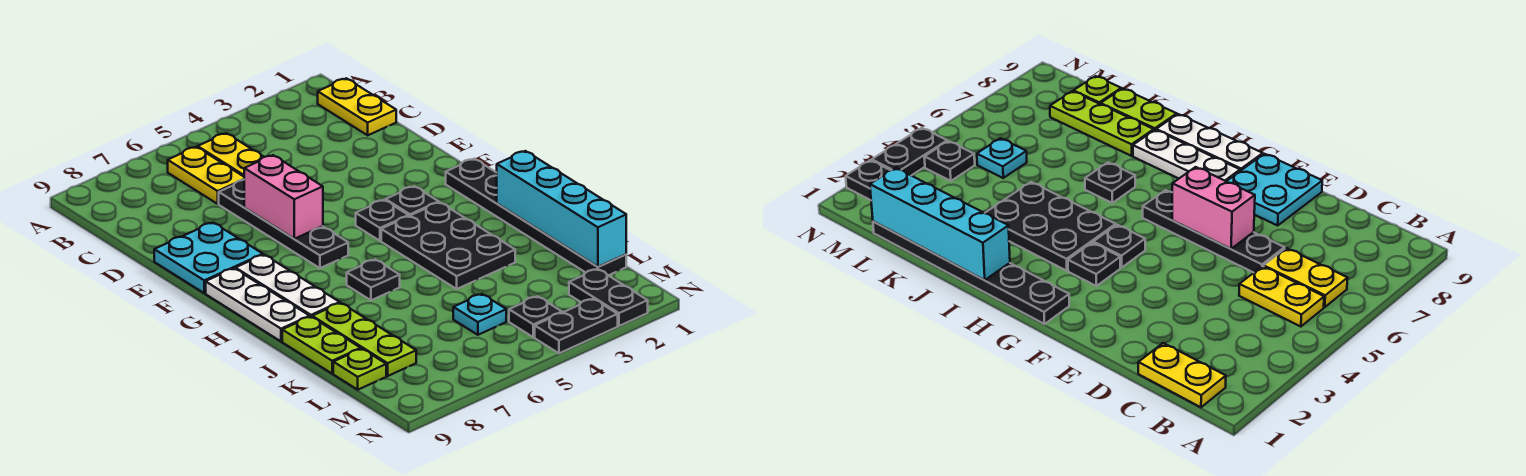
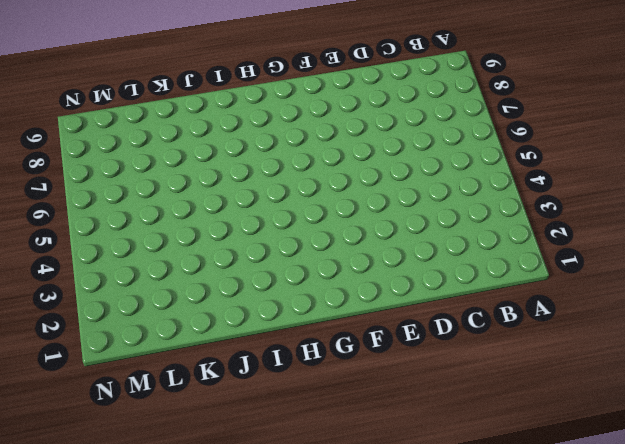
none -> yellow plate B1:C1 level 1
none -> yellow plate B5:C5 level 1
none -> yellow plate B6:C6 level 1

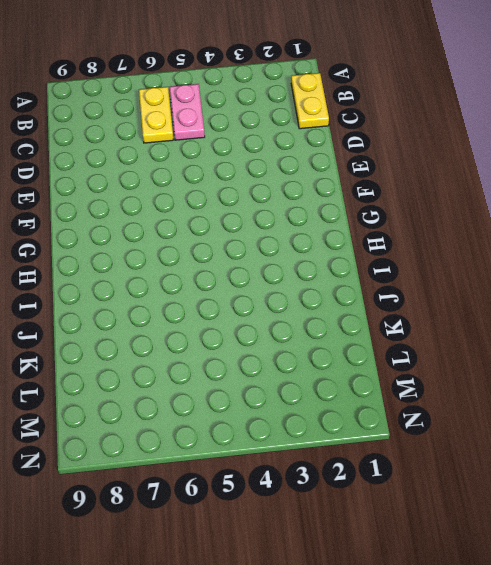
pink plate B5:C5 level 1 -> yellow plate B5:C5 level 1
none -> black plate D6:G6 level 1
none -> cyan plate E8:F9 level 1
none -> black plate G1:L1 level 1

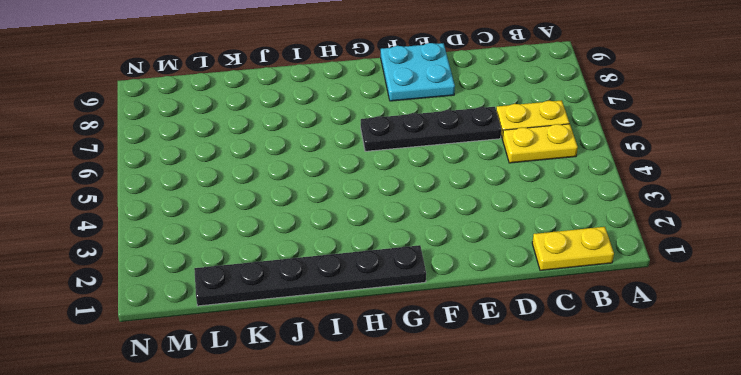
none -> black plate G3 level 1
none -> black plate G4 level 1
none -> white plate G8:I8 level 1

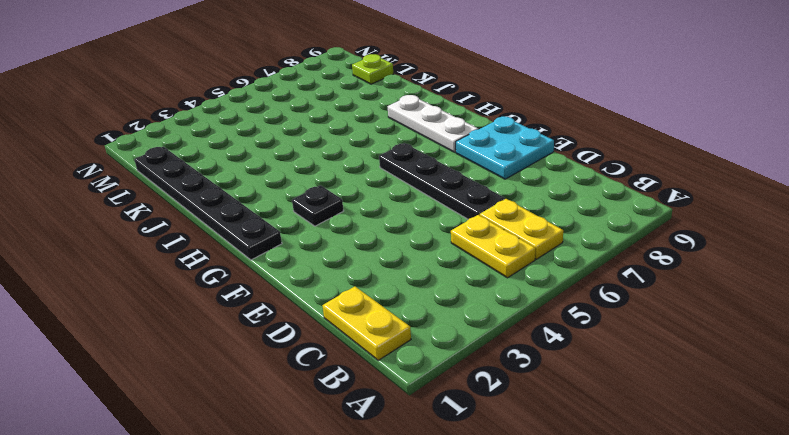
none -> black plate G4 level 1
none -> white plate G9:I9 level 1
none -> black plate H3:J4 level 1

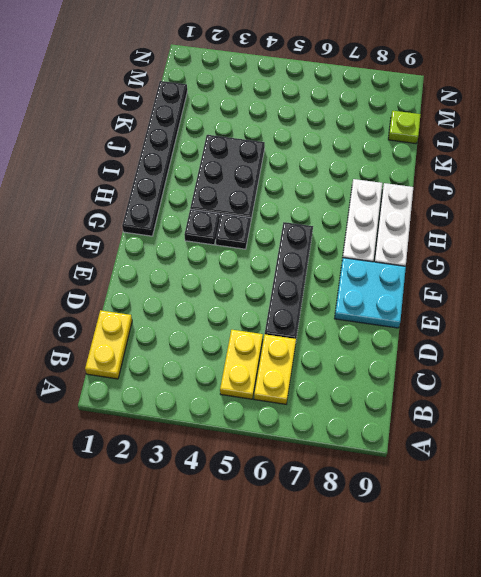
none -> black plate I6 level 1
none -> lime plate J8:L8 level 1
none -> lime plate J9:K9 level 1

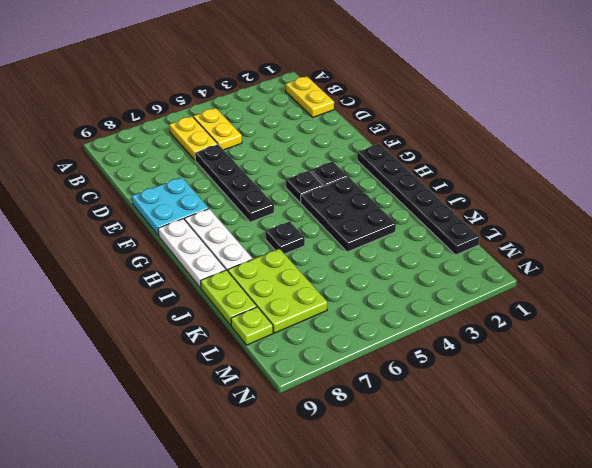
lime plate J7:L8 level 1 -> lime plate J8:L8 level 1
none -> cyan plate L5 level 1
none -> black plate M2:N2 level 1
none -> black plate M4 level 1

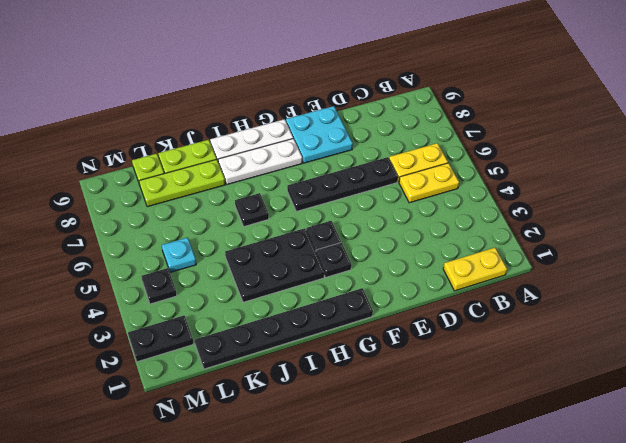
none -> black plate N3:N4 level 1
none -> pink brick E6:F6 level 2
none -> cyan brick I1:L1 level 2

